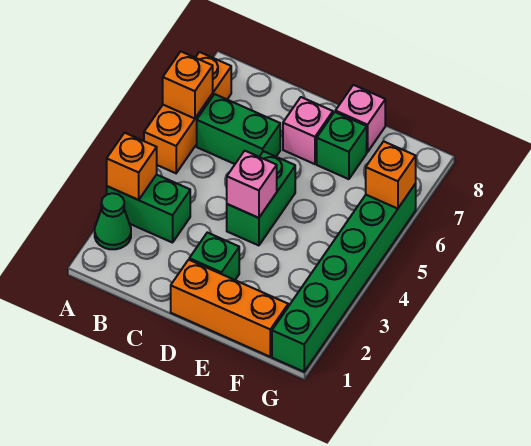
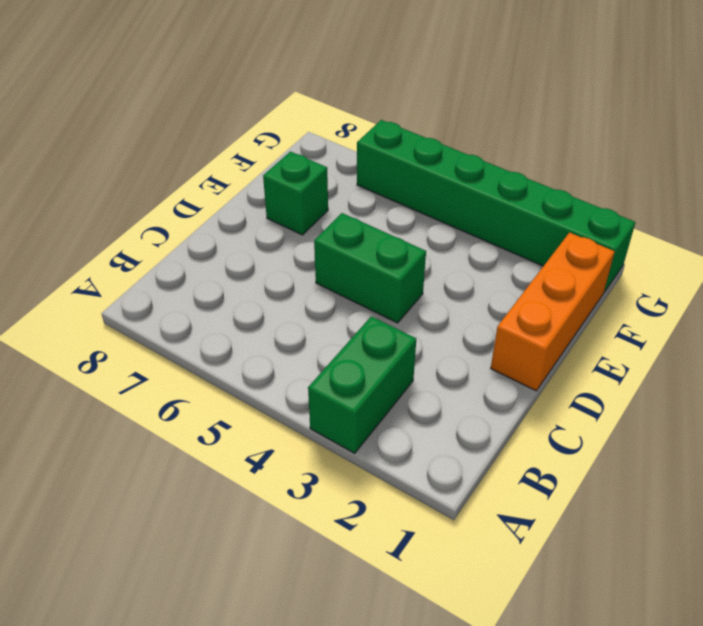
none -> green cone A2 level 1
none -> orange brick A5:A7 level 1
none -> green brick B6:C6 level 1

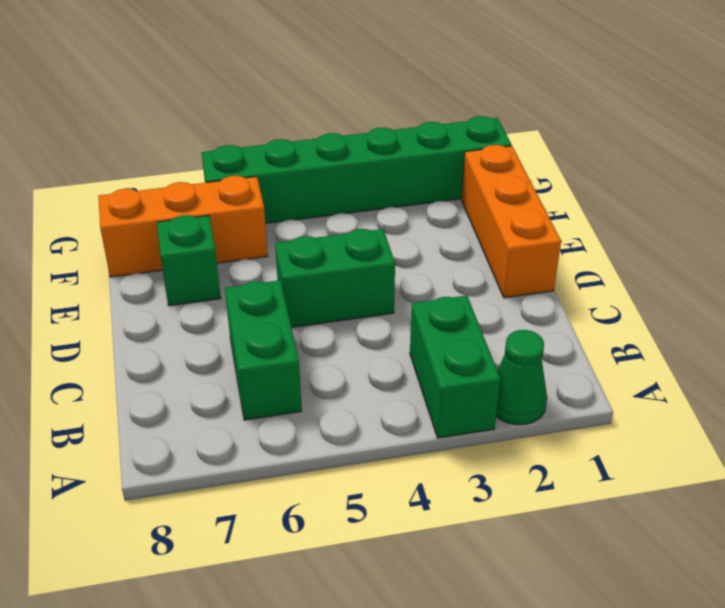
orange brick F6:F8 level 1 -> orange brick A5:A7 level 1
none -> green brick D2 level 1
none -> pink brick D7 level 1
none -> pink brick E8 level 1

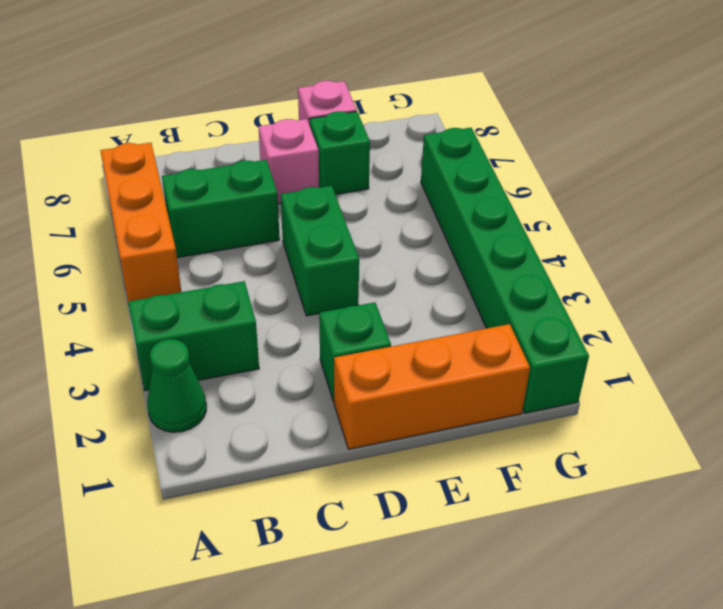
none -> orange brick A3 level 2
none -> orange brick A6 level 2
none -> pink brick D4 level 2

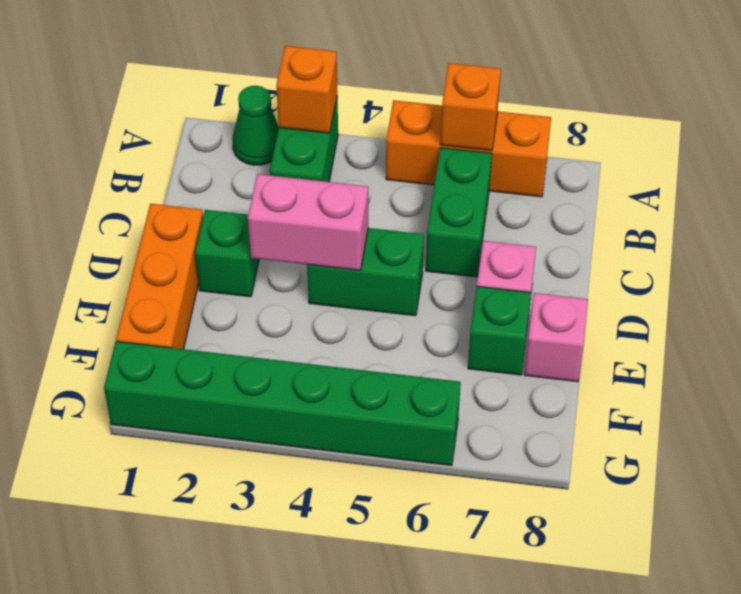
pink brick D3:D4 level 2 -> pink brick D4 level 2
none -> orange brick G6 level 2

